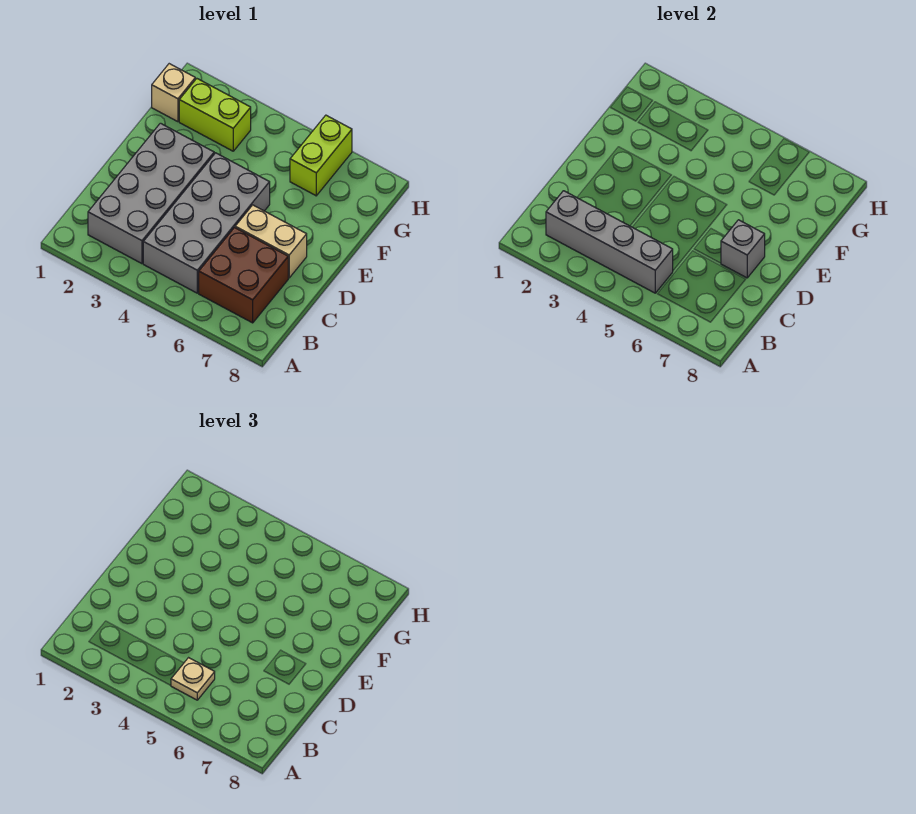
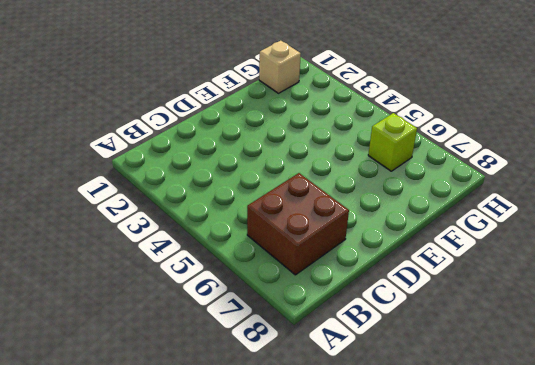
lime brick G6 level 1 -> lime brick G6:H6 level 1
none -> grey brick B2:E3 level 1
none -> grey brick B4:E5 level 1

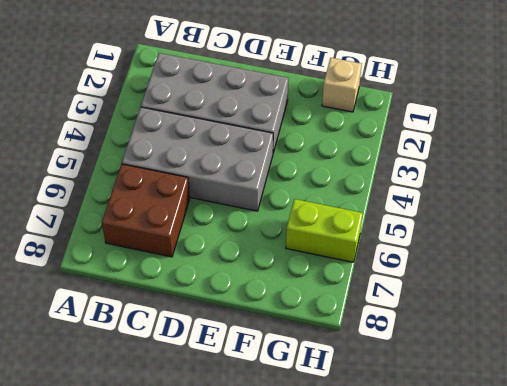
none -> tan brick D6:D7 level 1
none -> lime brick G2:G3 level 1

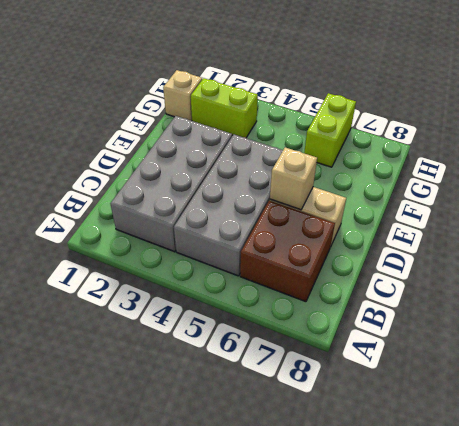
tan brick D6 level 2 -> none
none -> grey brick B2:B5 level 2
none -> grey brick D7 level 2

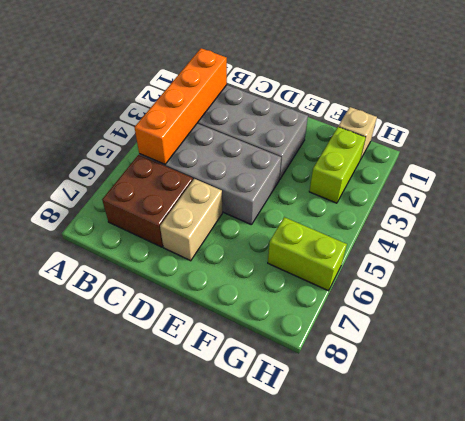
orange brick B2:B5 level 2 -> grey brick B2:B5 level 2
none -> grey brick D7 level 2
none -> tan plate B5 level 3

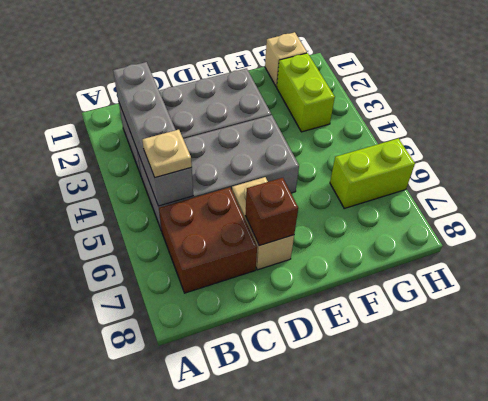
brown brick D7 level 2 -> grey brick D7 level 2

